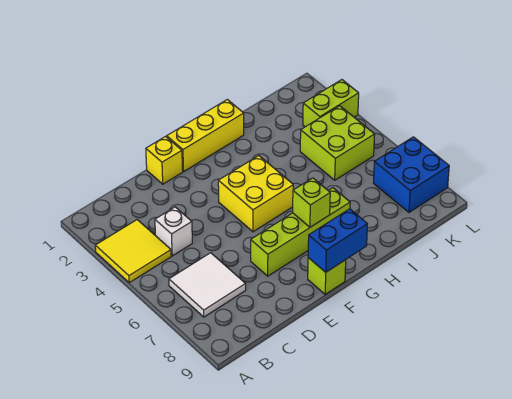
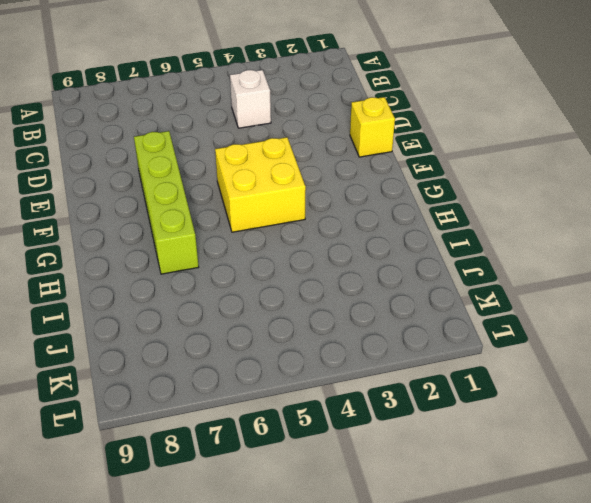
none -> yellow tile A3:B4 level 1
none -> white tile B6:C7 level 1
none -> yellow brick F1:H1 level 1

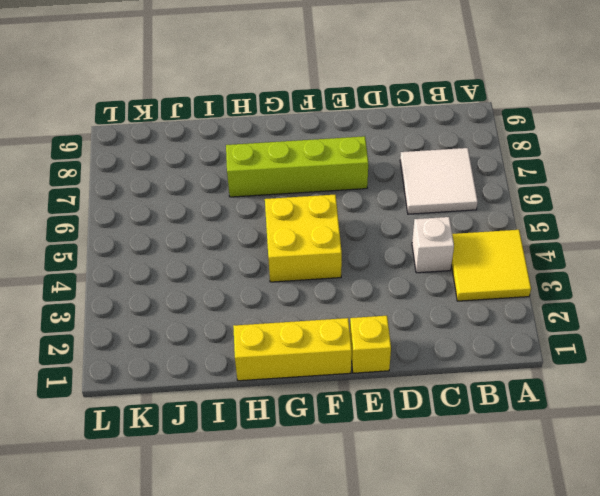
none -> lime brick F9 level 1
none -> lime brick J4:K5 level 1
none -> lime brick K3:L3 level 1

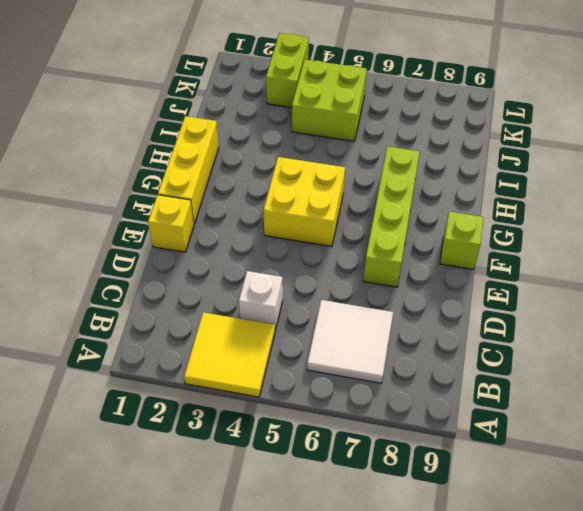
none -> blue brick K7:L8 level 1
none -> blue brick F9:G9 level 2
none -> lime brick G7 level 2

